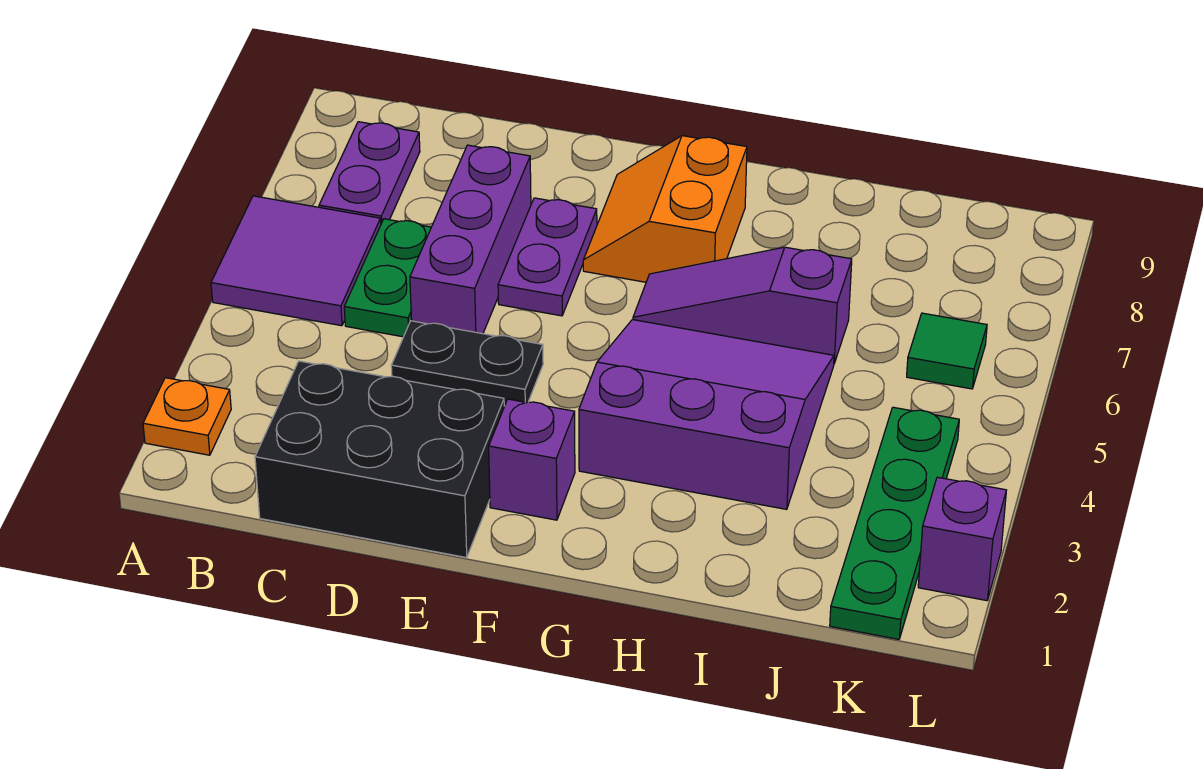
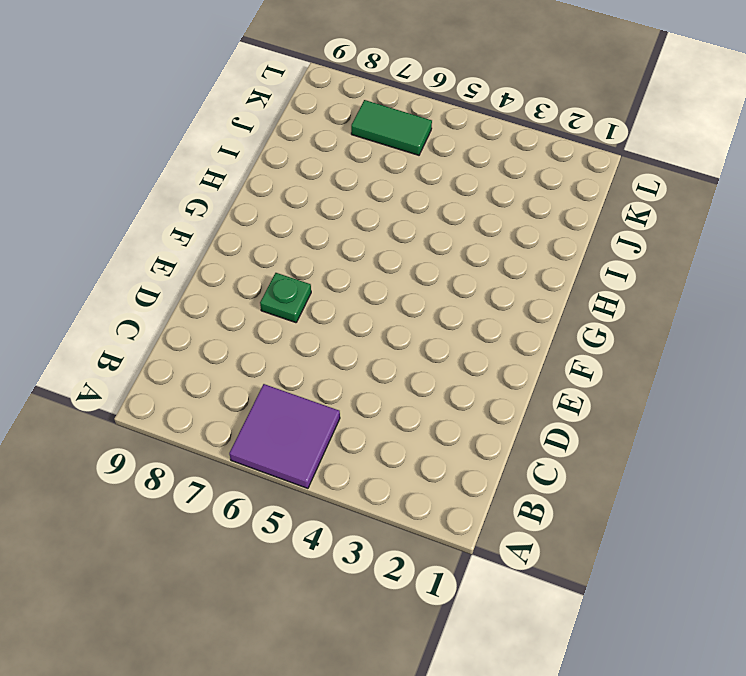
green plate E7 level 1 -> purple plate E6:E7 level 1
green tile K6:K7 level 1 -> green tile K6 level 1
none -> orange plate A2 level 1
none -> purple plate B7:B8 level 1
none -> black brick C1:E2 level 1

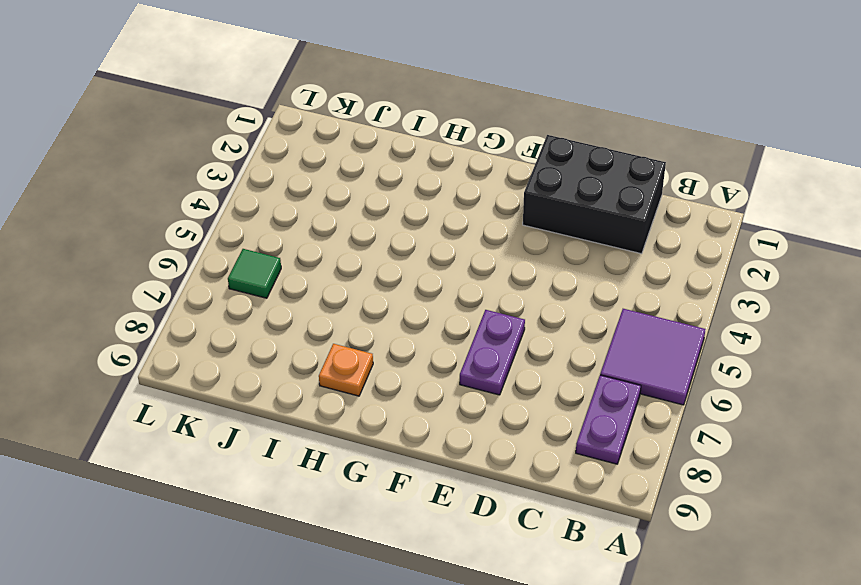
orange plate H8 level 1 -> orange plate A2 level 1
none -> green plate C5:C6 level 1
none -> black plate D4:E4 level 1
none -> purple brick D5:D7 level 1

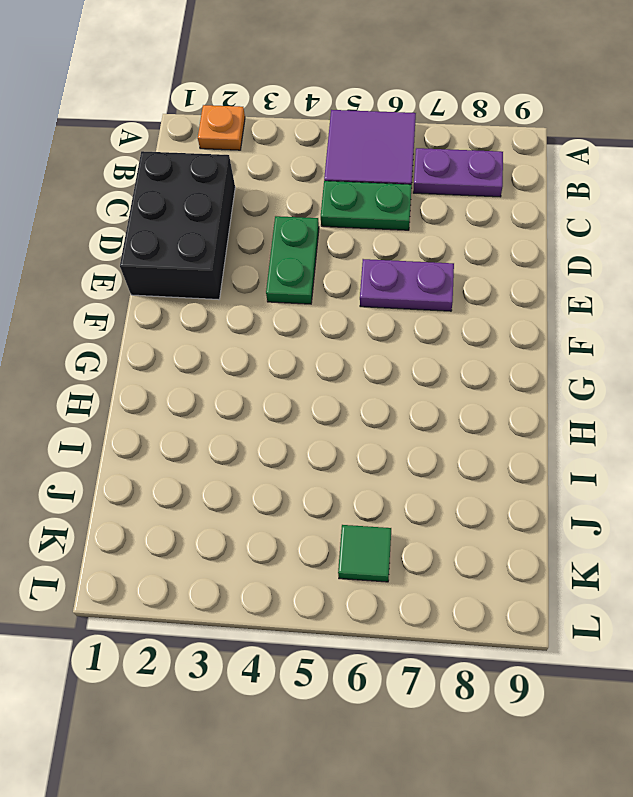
green plate D4:E4 level 1 -> black plate D4:E4 level 1
none -> purple brick D5:D7 level 1
none -> purple brick F2 level 1
none -> orange slope F7:G8 level 1 top G

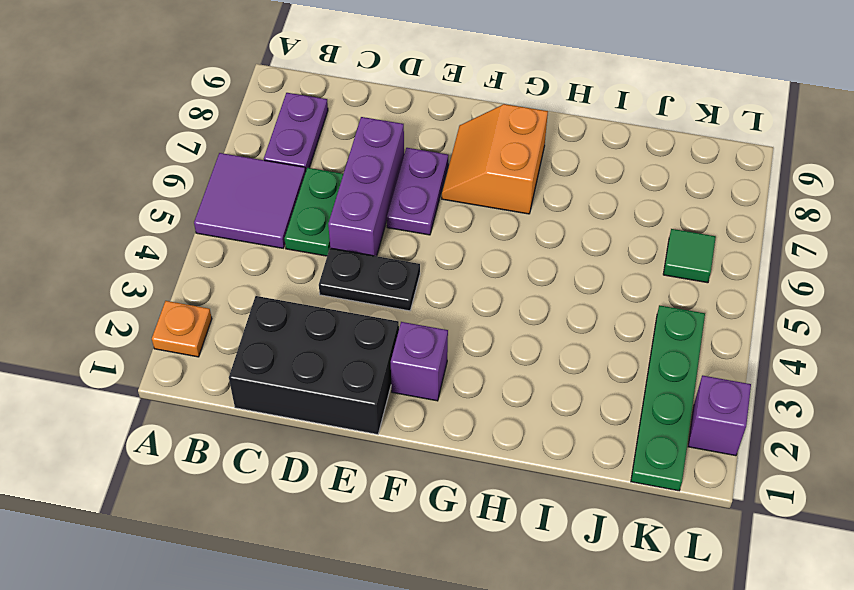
none -> purple slope G3:I5 level 1 top 3
none -> purple slope G6:I6 level 1 top I

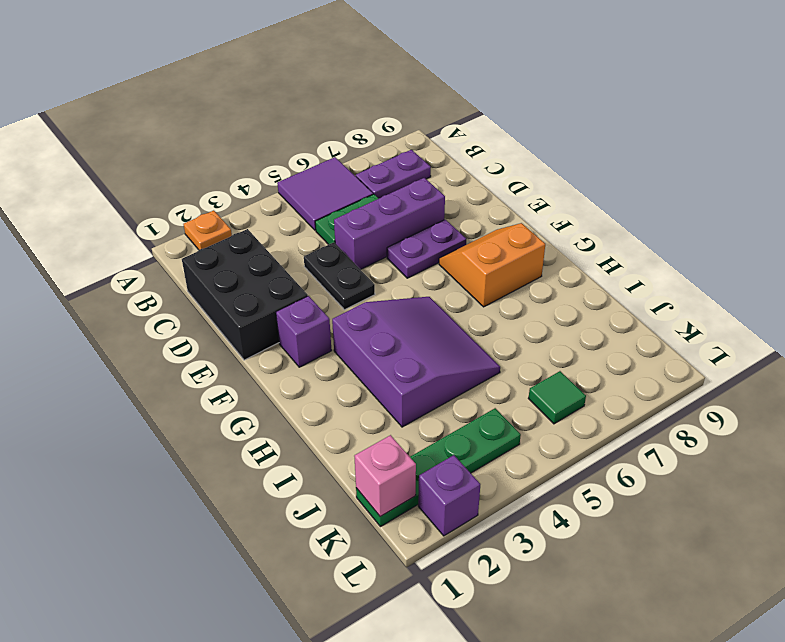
pink brick K1 level 2 -> none
none -> purple slope G6:I6 level 1 top I

